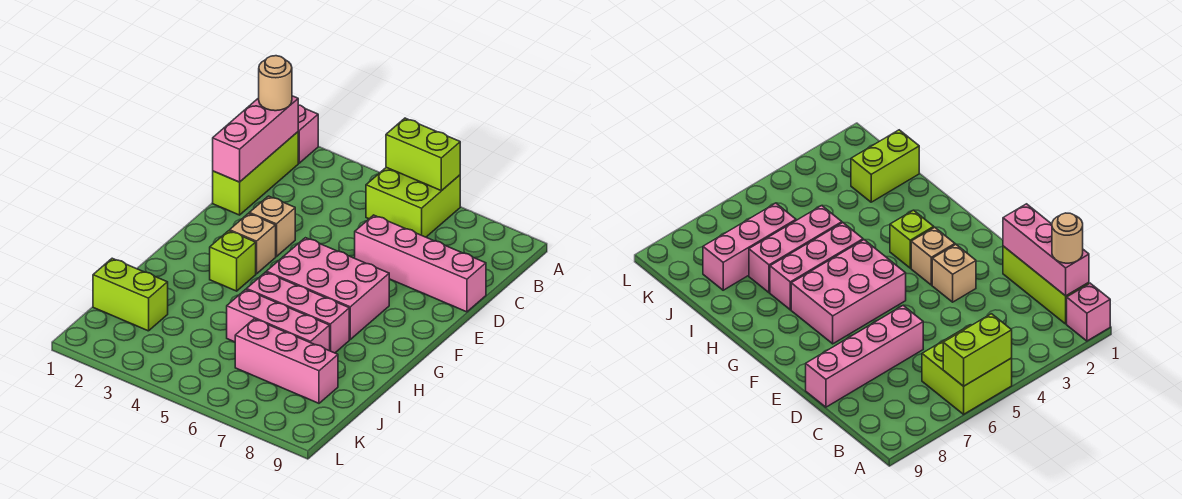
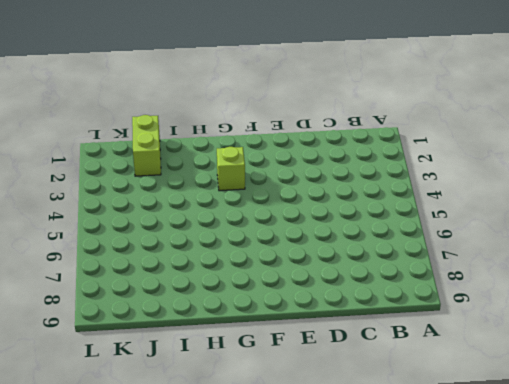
none -> pink brick A1 level 1
none -> lime brick A5:B6 level 1
none -> lime brick B1:D1 level 1

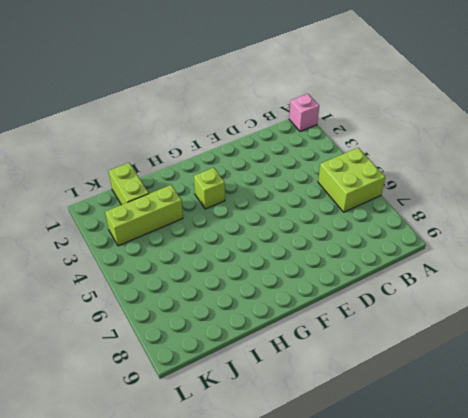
lime brick I3:K3 level 1 -> lime brick B1:D1 level 1
none -> pink brick D6:D9 level 1
none -> tan brick E3 level 1
none -> tan brick F3 level 1

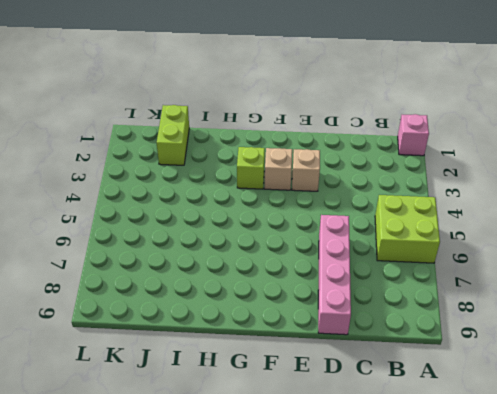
none -> lime brick B1:D1 level 1
none -> pink brick F5:G7 level 1
none -> pink brick H5:H7 level 1

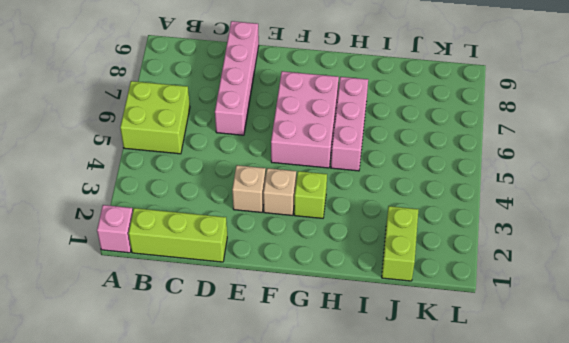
none -> pink brick I5:I7 level 1
none -> pink brick J6:J8 level 1
none -> lime brick A5:A6 level 2

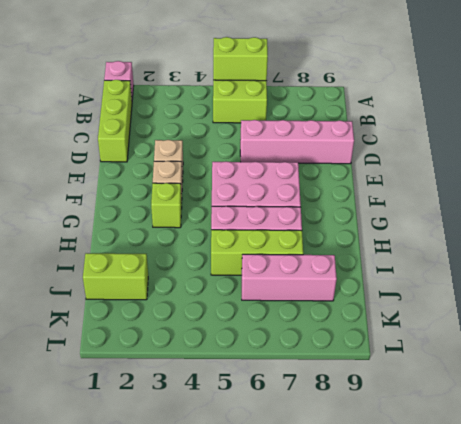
lime brick I5:I7 level 1 -> pink brick I5:I7 level 1
none -> pink brick B1:D1 level 2
none -> tan round brick B1 level 3

